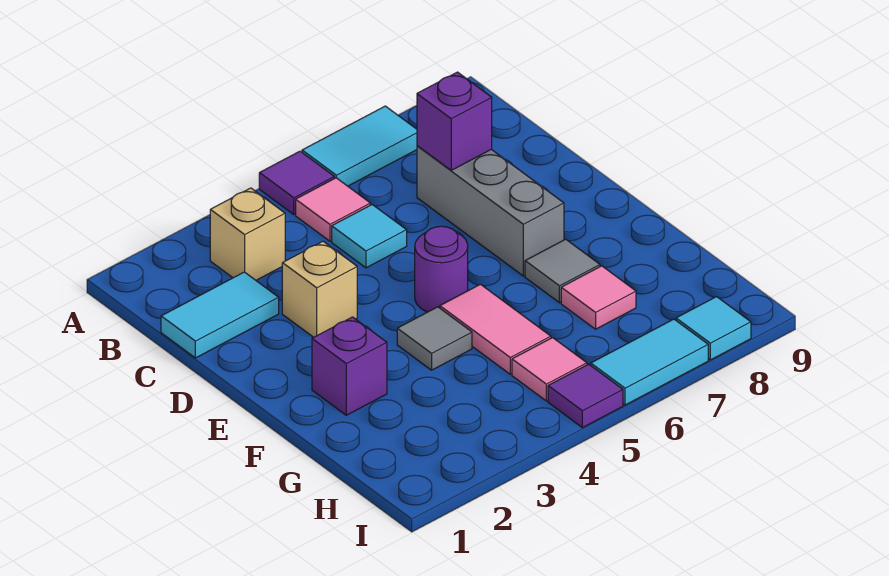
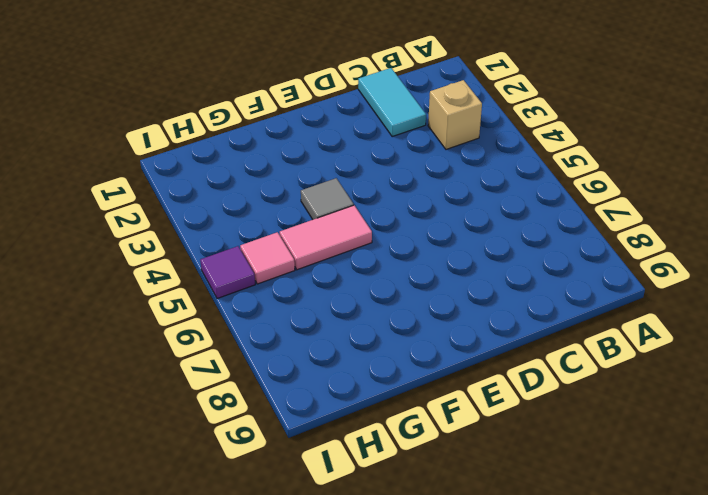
none -> purple tile A5 level 1
none -> cyan tile A6:A7 level 1
none -> pink tile B5 level 1

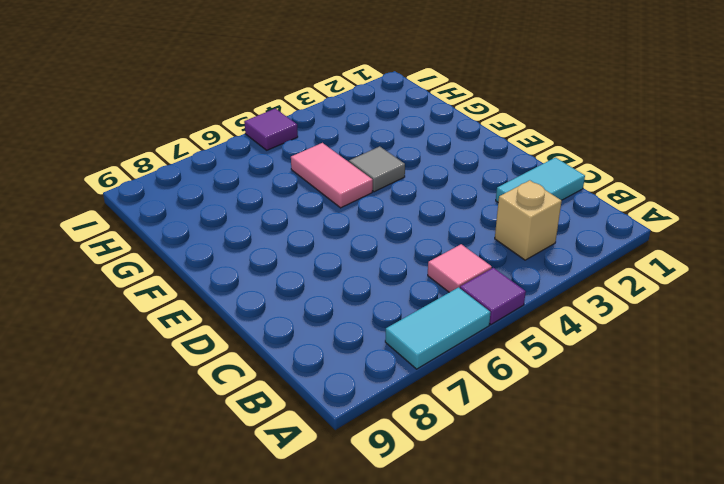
none -> cyan tile C5 level 1
none -> grey brick C7:E7 level 1
none -> tan brick D3 level 1

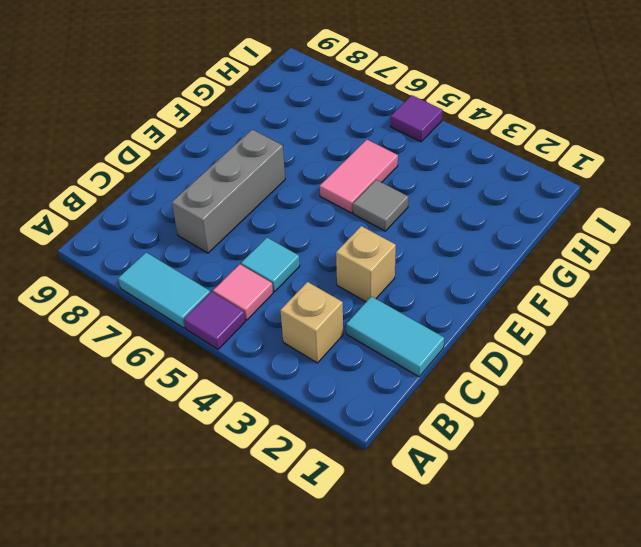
none -> purple round brick E5 level 1
none -> purple brick F2 level 1
none -> grey tile F7 level 1

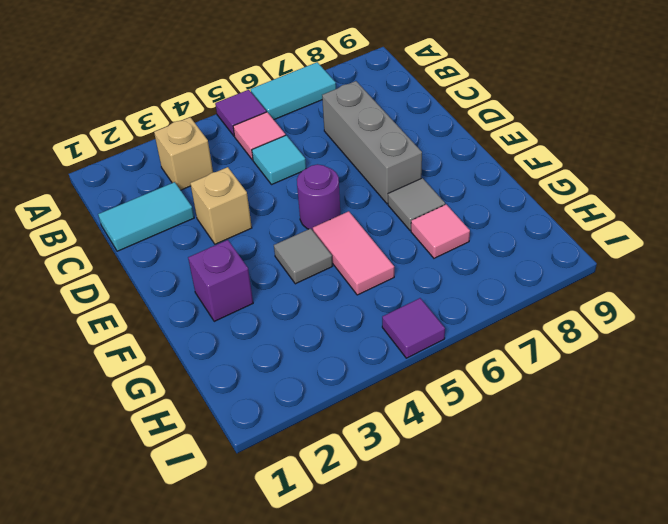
none -> pink tile H5 level 1
none -> cyan tile I6:I7 level 1
none -> cyan tile I8 level 1

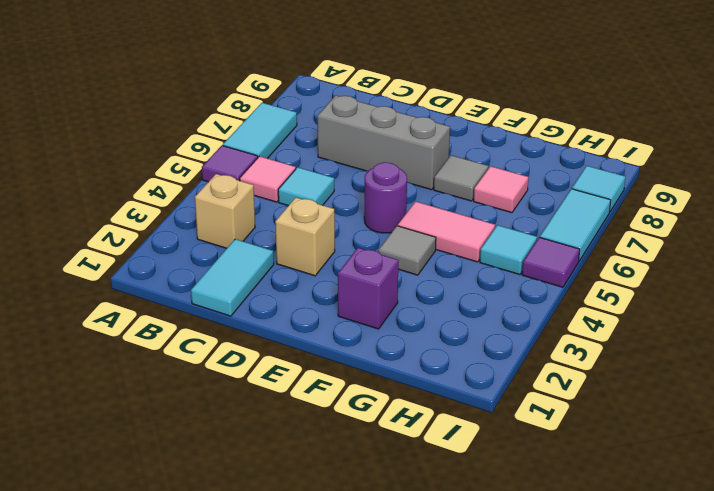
cyan tile H5 level 1 -> pink tile H5 level 1
none -> purple brick C7 level 2

